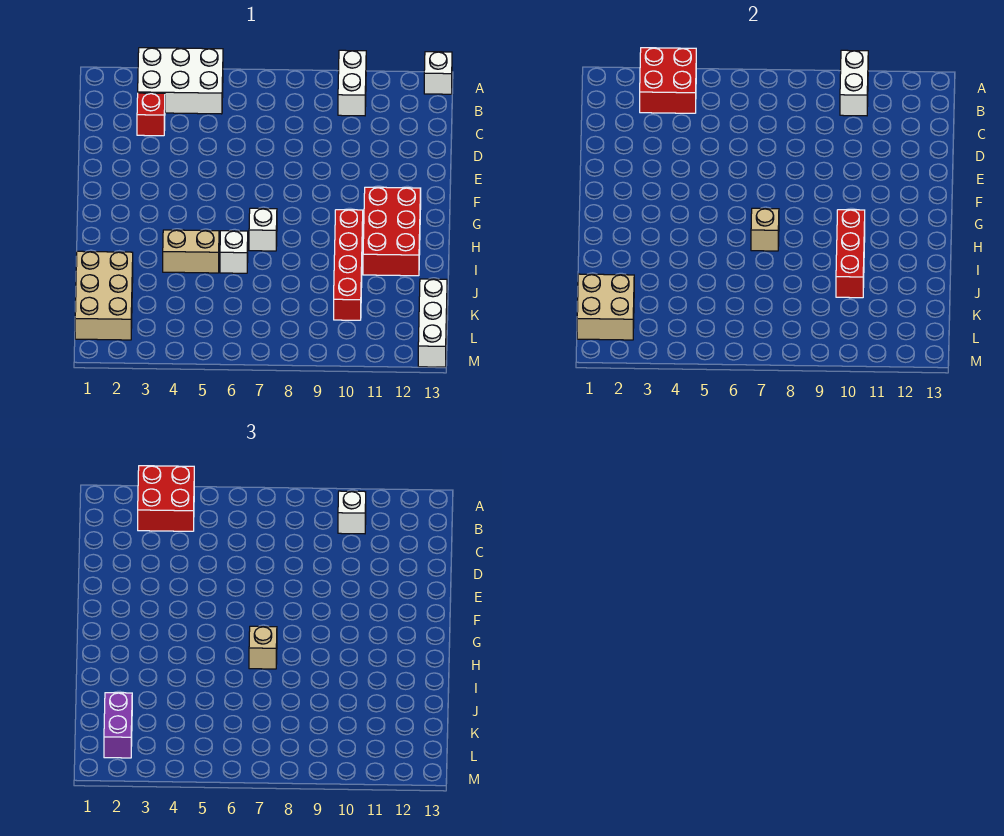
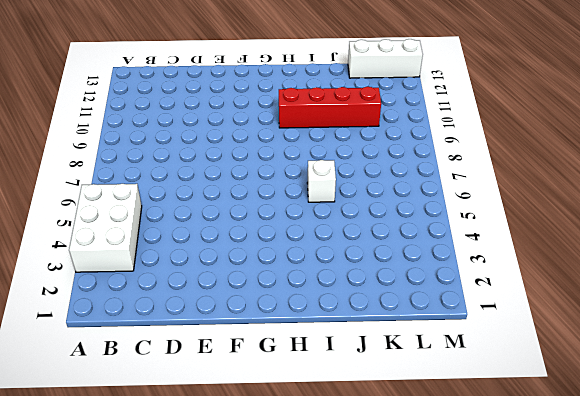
none -> white brick A10:B10 level 1
none -> white brick A13 level 1
none -> red brick C3 level 1

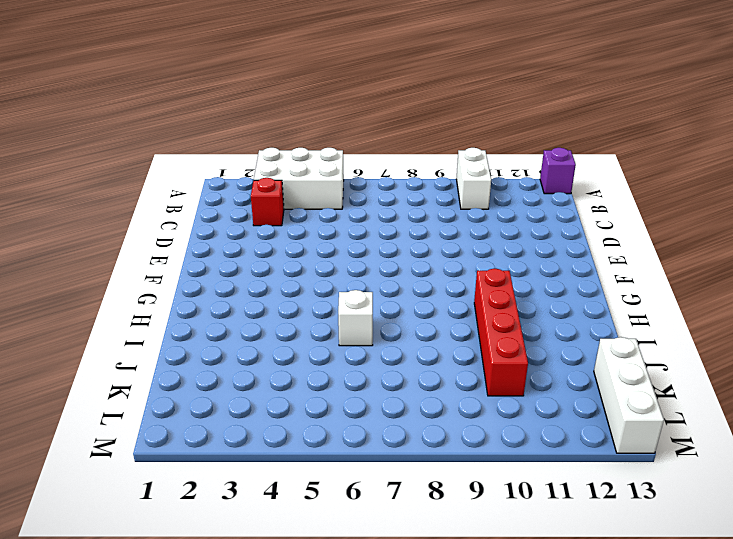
purple brick A13 level 1 -> white brick A13 level 1
none -> red brick G11:I12 level 1
none -> white brick H7 level 1
none -> tan brick I4:I5 level 1

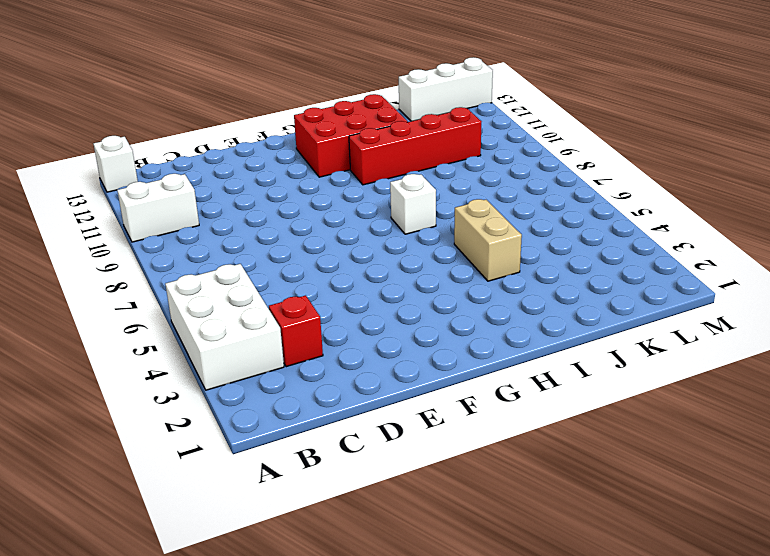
none -> white brick I6 level 1
none -> tan brick J1:L2 level 1
none -> red brick A3:B4 level 2

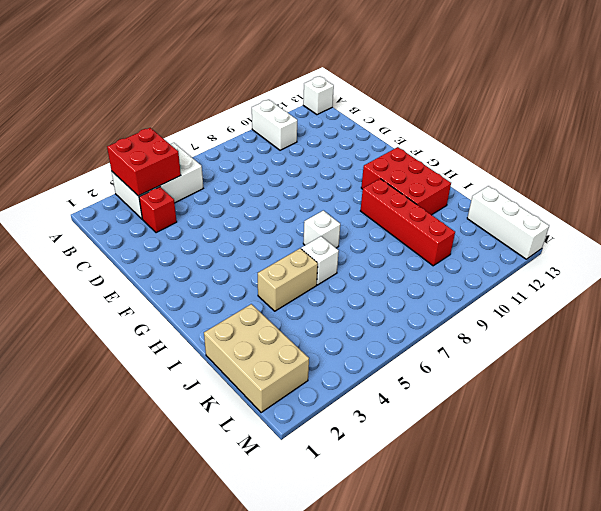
none -> white brick A10:B10 level 2
none -> tan brick H7 level 2
none -> red brick H10:J10 level 2

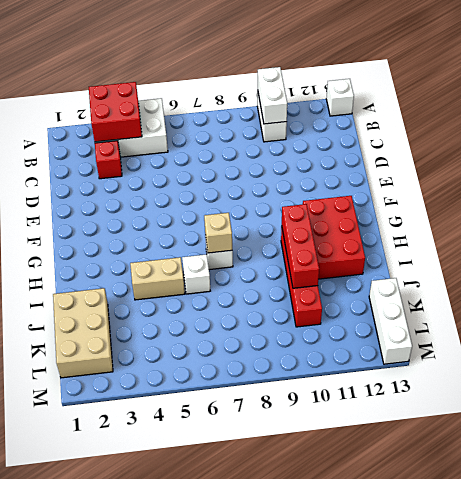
none -> tan brick K1:L2 level 2
none -> red brick A3:B4 level 3
none -> white brick B10 level 3

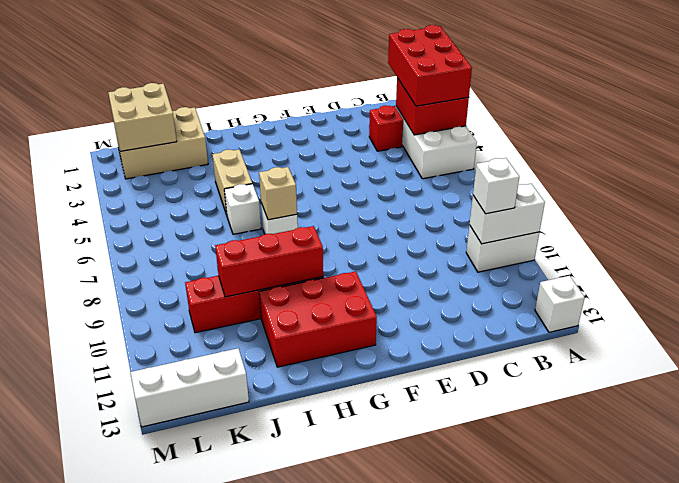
red brick A2:B4 level 3 -> red brick A3:B4 level 3
none -> tan brick H7 level 3
none -> purple brick K2:L2 level 3

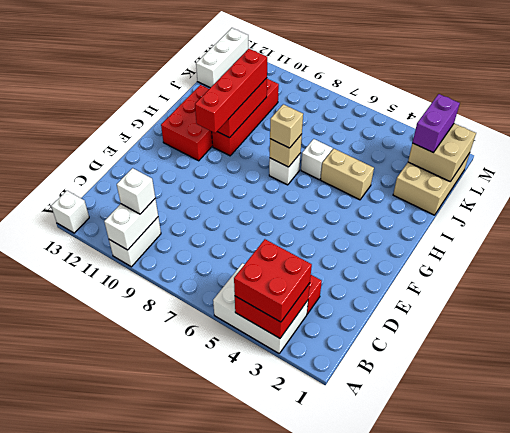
red brick G10:J10 level 3 -> none

